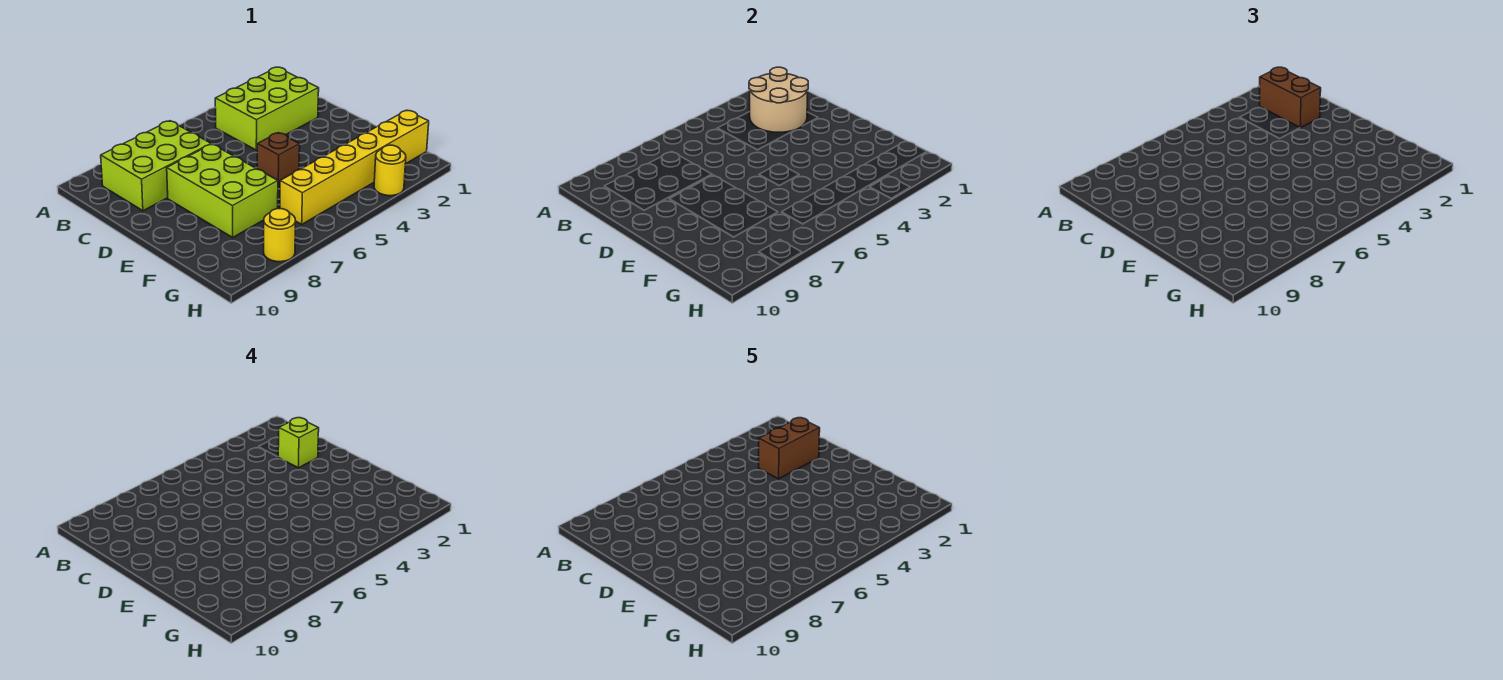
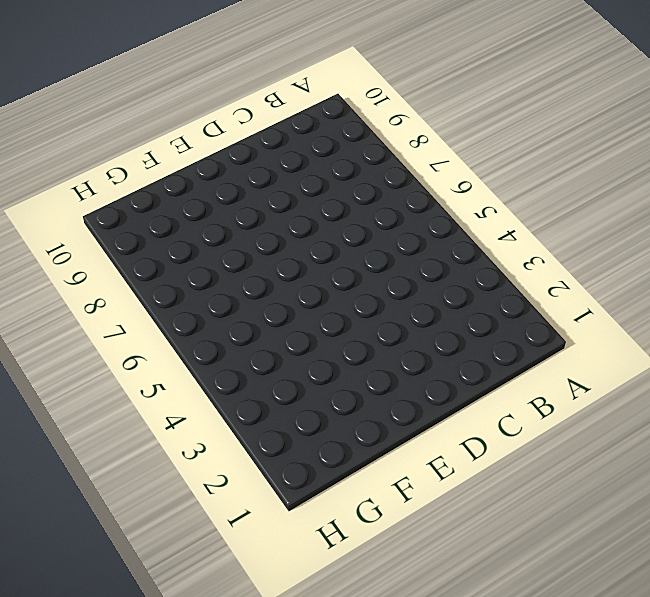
none -> lime brick B2:C4 level 1
none -> lime brick B7:C9 level 1

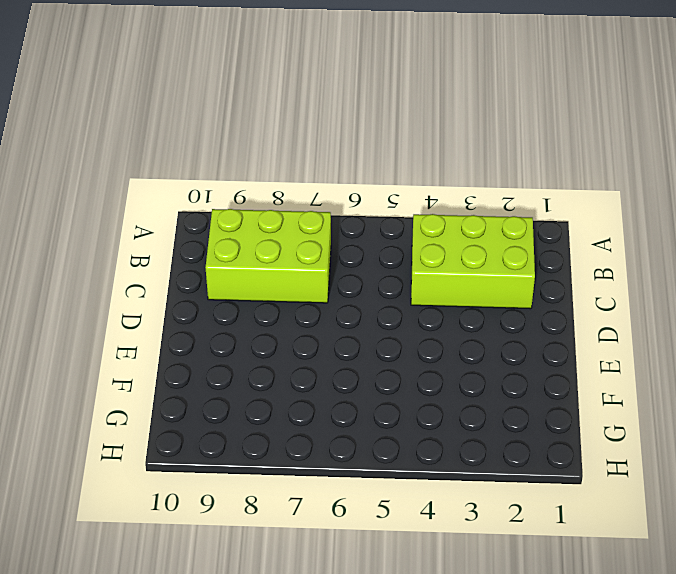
none -> lime brick D7:F8 level 1
none -> brown brick E5 level 1

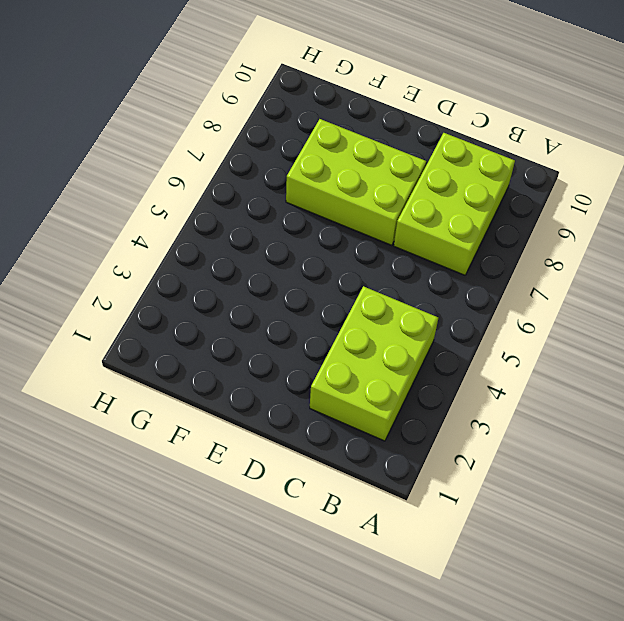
none -> brown brick E5 level 1
none -> yellow brick G1:G6 level 1

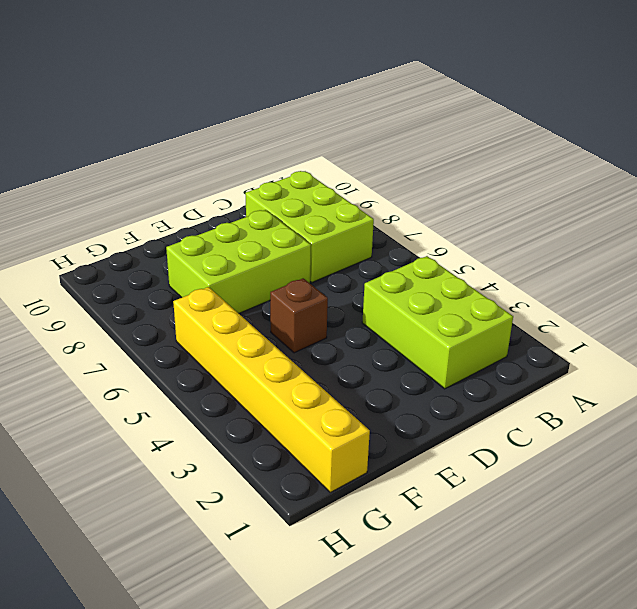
none -> yellow round brick H3 level 1
none -> yellow round brick H8 level 1

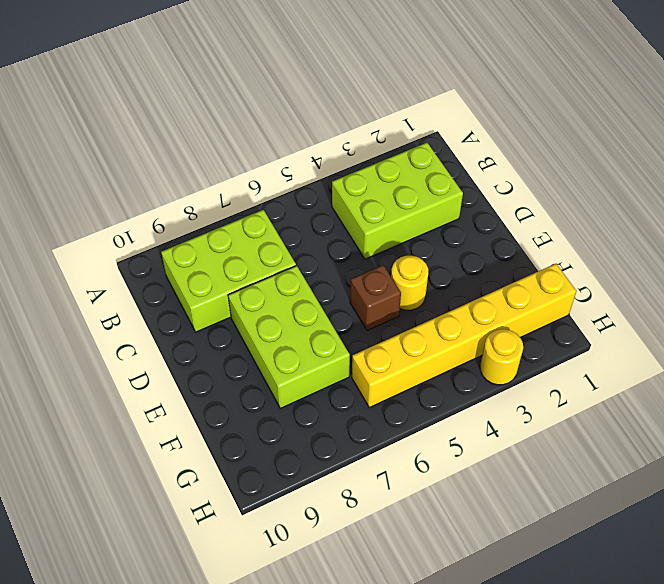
yellow round brick E4 level 1 -> yellow round brick H8 level 1
none -> tan round brick B2:C3 level 2
none -> brown brick B2:C2 level 3

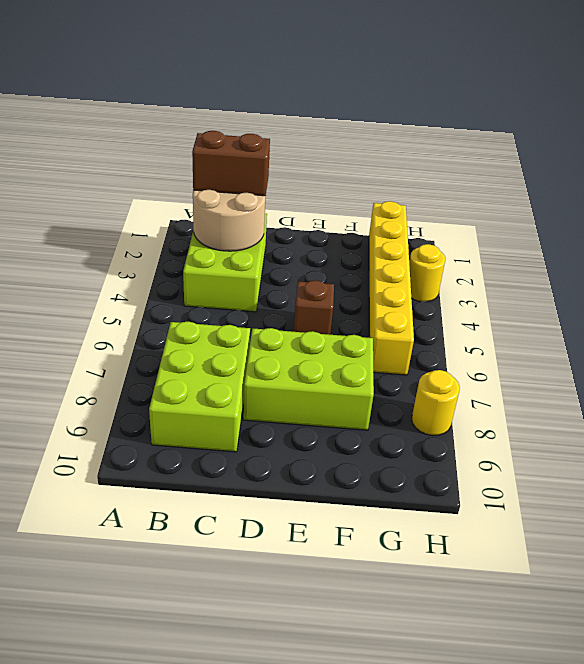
none -> lime brick C2 level 4
none -> brown brick C2:C3 level 5

